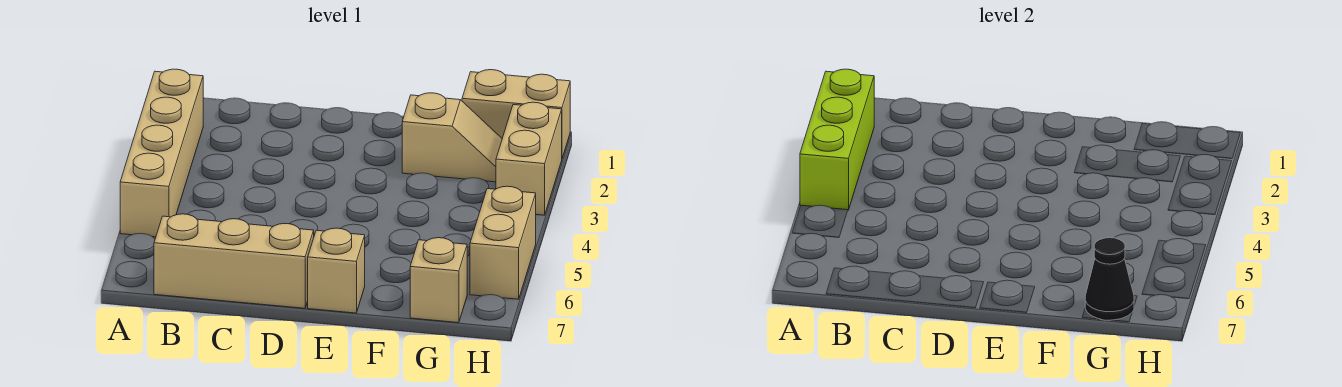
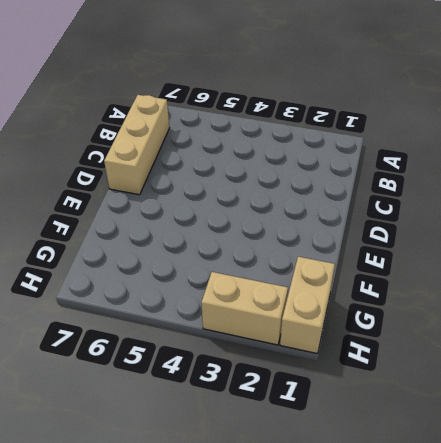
none -> tan brick A2:A5 level 1
none -> tan brick E7 level 1

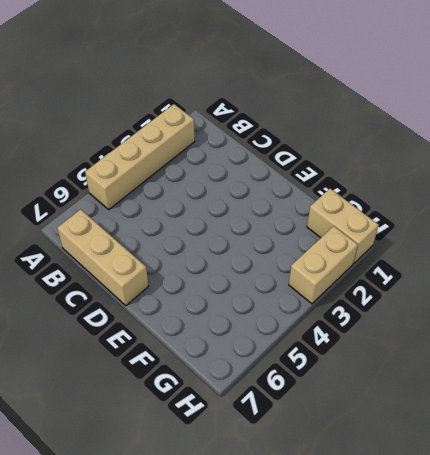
none -> tan brick E7 level 1
none -> tan slope F2:G2 level 1 top F

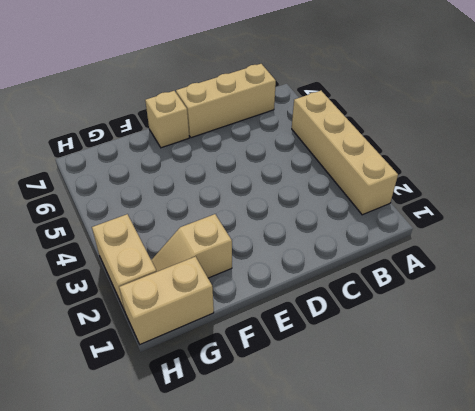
none -> tan brick G7 level 1
none -> tan brick H5:H6 level 1

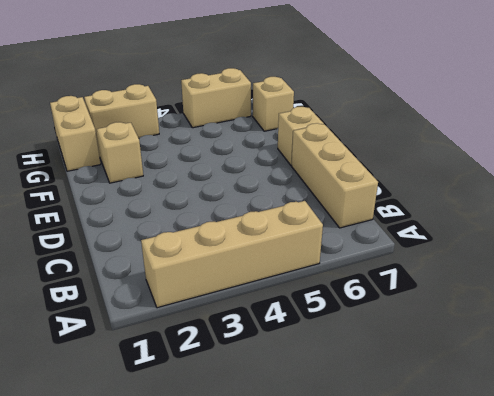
none -> lime brick A2:A4 level 2
none -> black cone G7 level 2

